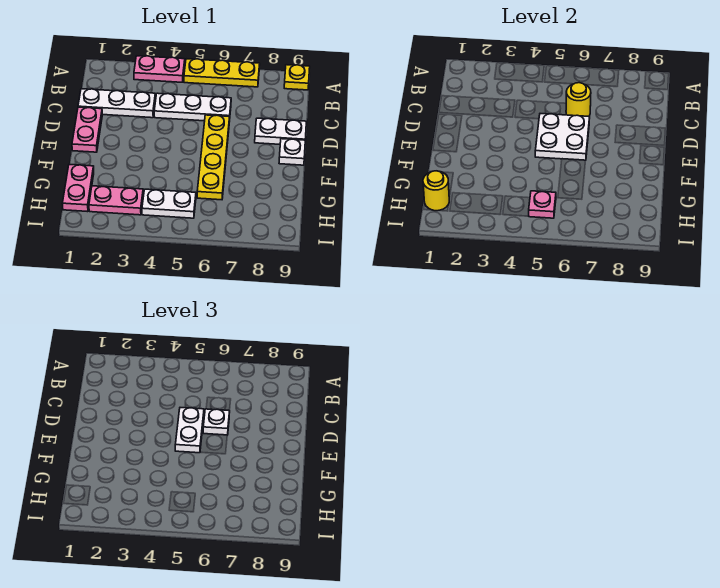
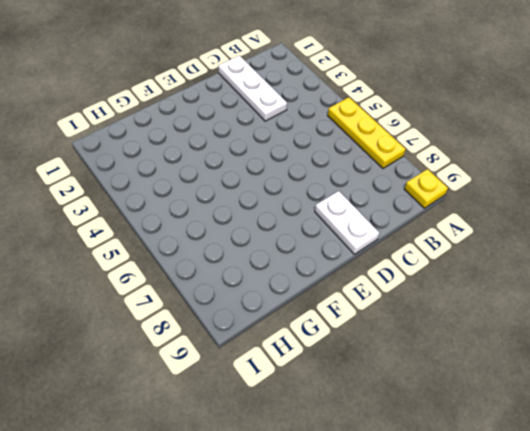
none -> pink plate A3:A4 level 1
none -> white plate C4:C6 level 1
none -> pink plate D1:E1 level 1

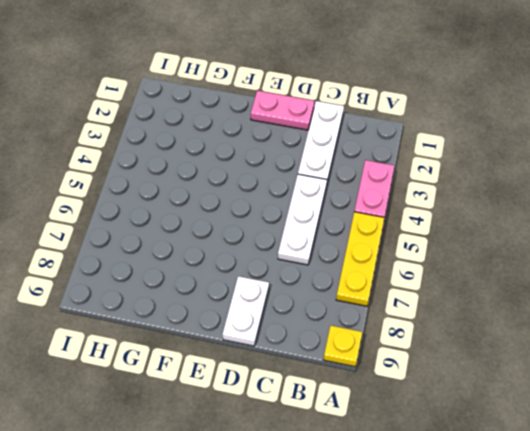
none -> yellow plate D6:G6 level 1
none -> white plate E9 level 1
none -> pink plate G1:H1 level 1

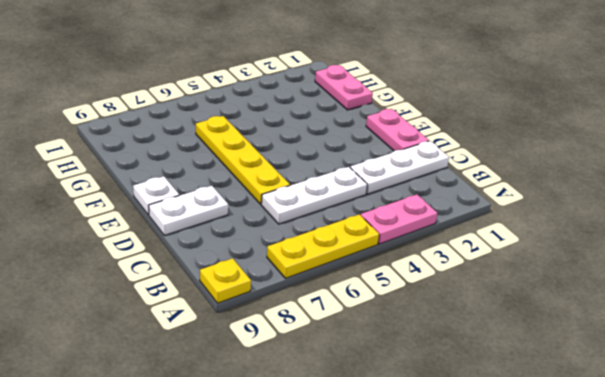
none -> pink plate H2:H3 level 1
none -> white plate H4:H5 level 1
none -> yellow round brick C6 level 2

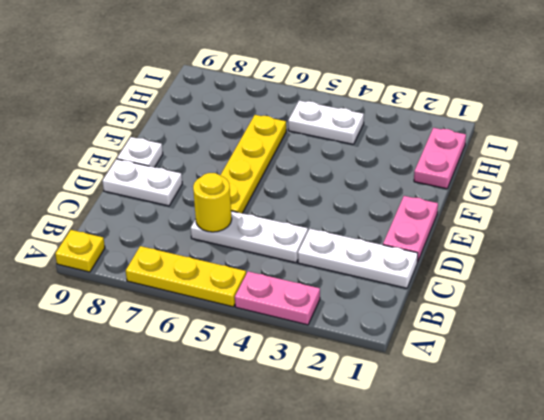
none -> pink plate H2:H3 level 1
none -> white plate D5:E6 level 2
none -> yellow round brick H1 level 2

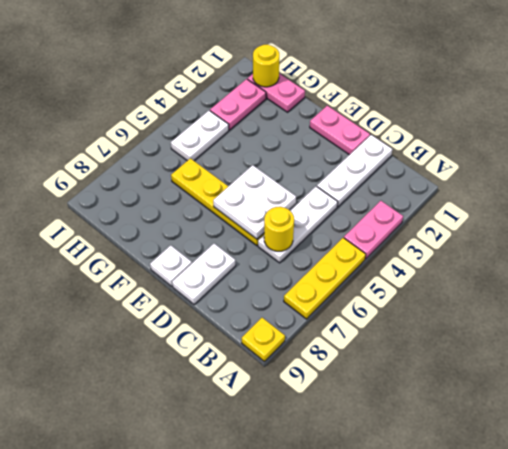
none -> pink plate H5 level 2
none -> white plate D5:E5 level 3
none -> white plate D6 level 3

